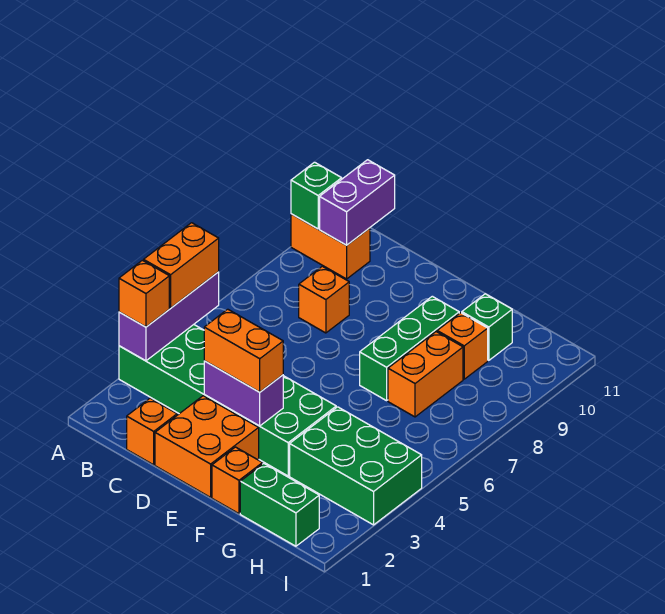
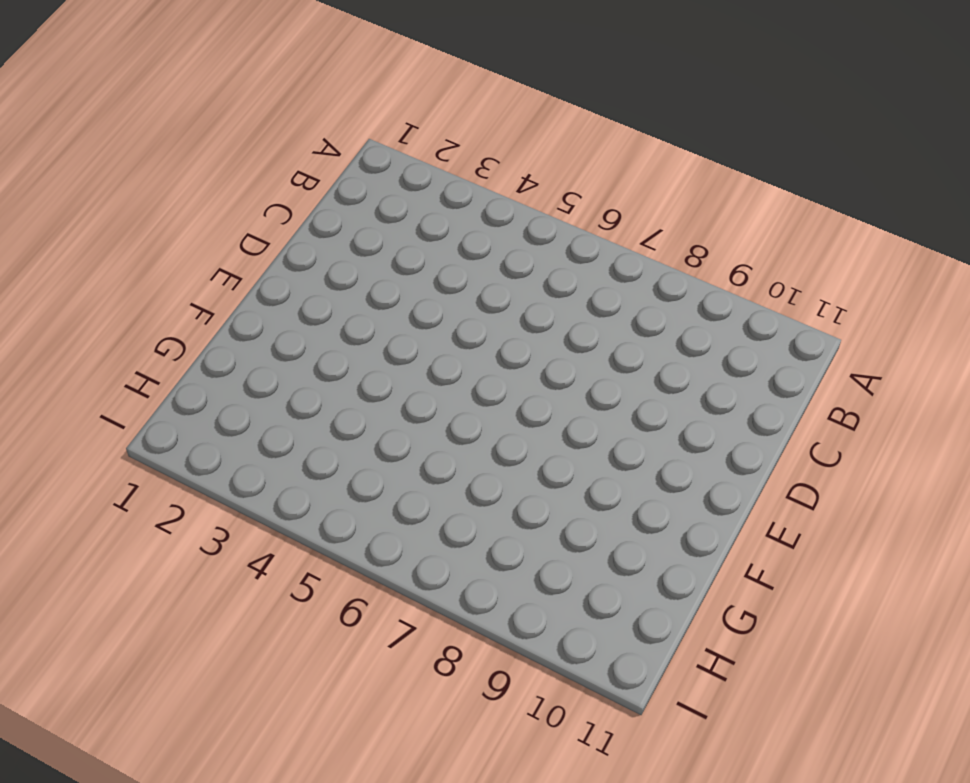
none -> green brick A3:F4 level 1
none -> orange brick A10:B10 level 1
none -> orange brick C1 level 1

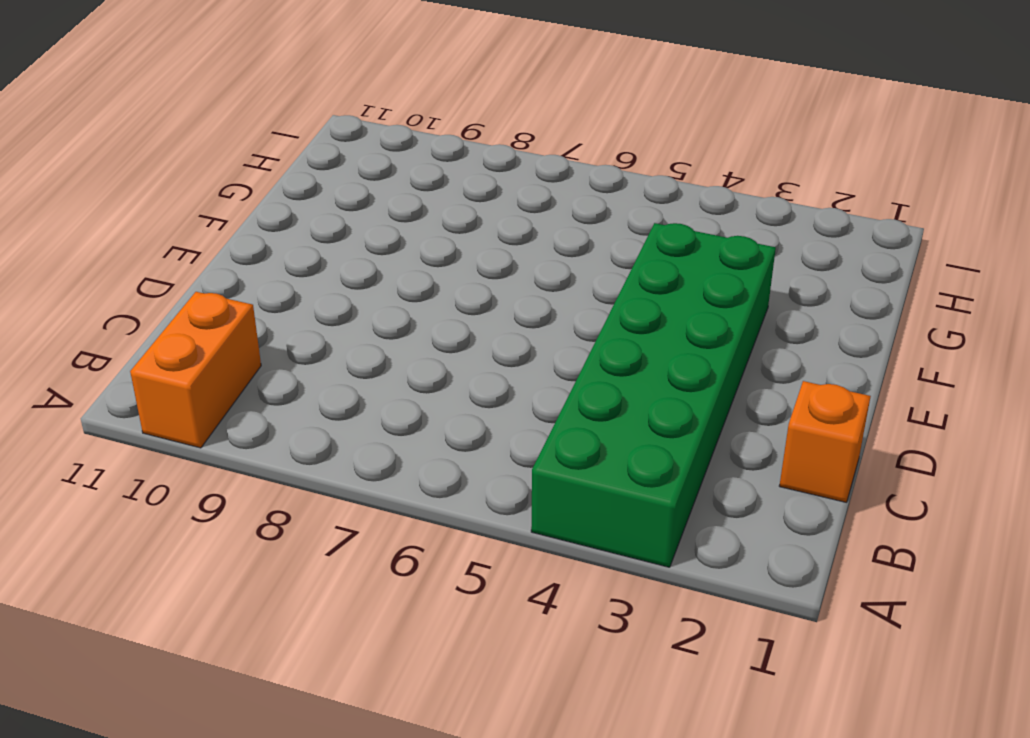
none -> orange brick C8 level 1
none -> orange brick D1:E2 level 1
none -> orange brick F1 level 1

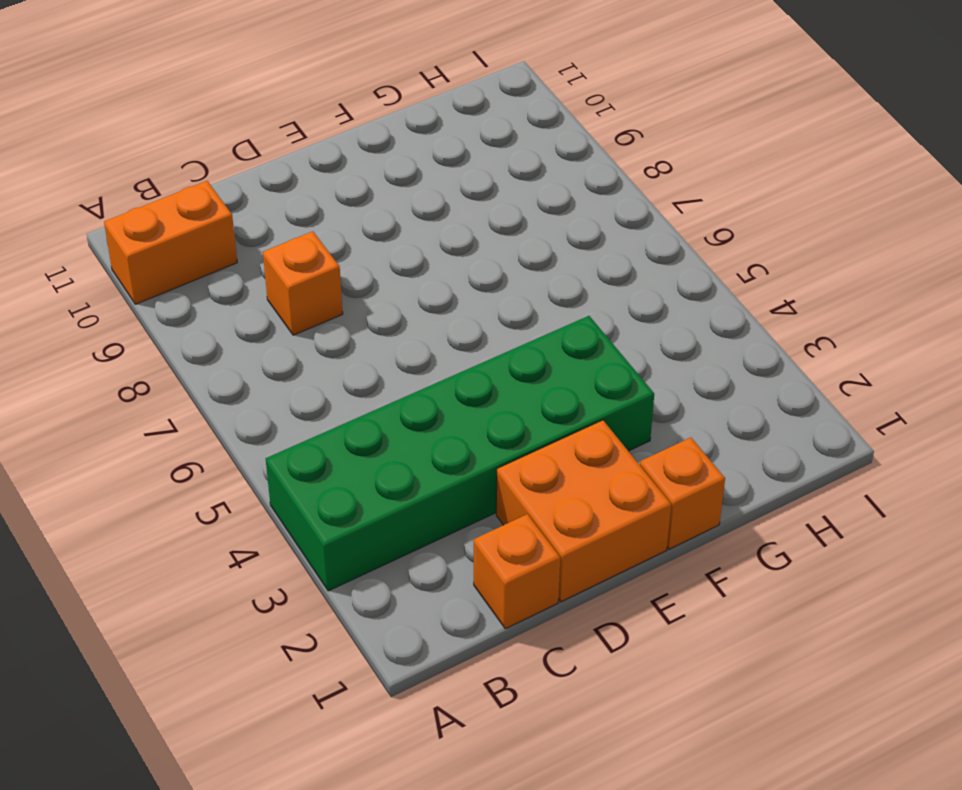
none -> green brick F7:F9 level 1
none -> green brick G1:H1 level 1
none -> green brick G3:I4 level 1

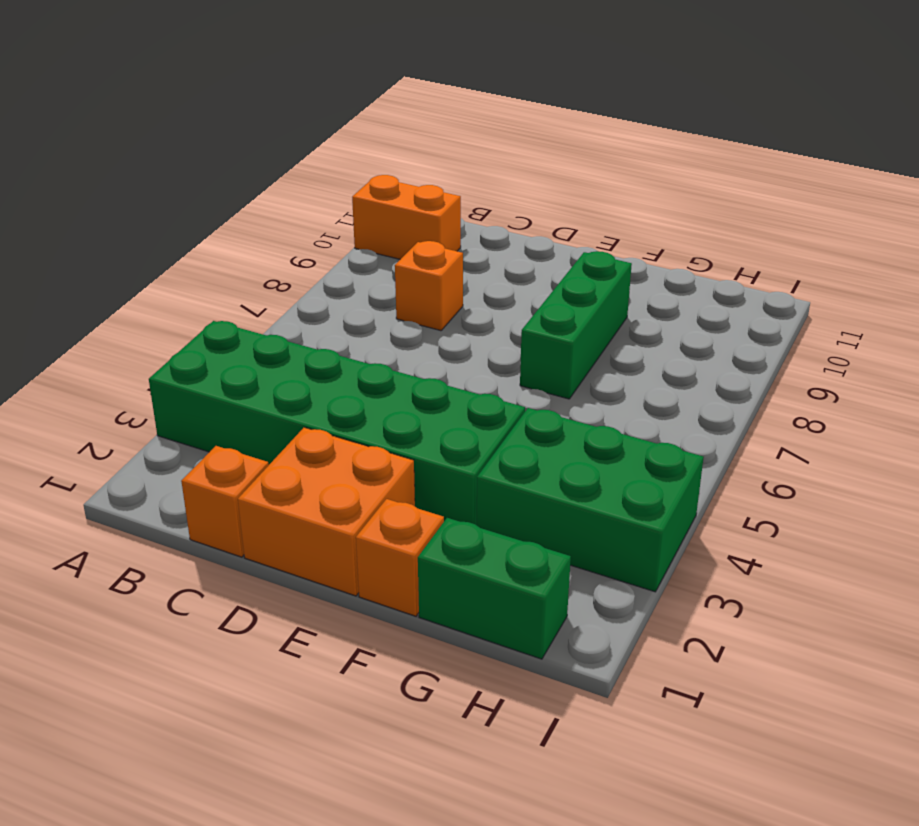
none -> orange brick G7:G8 level 1
none -> orange brick G9 level 1
none -> green brick G10 level 1

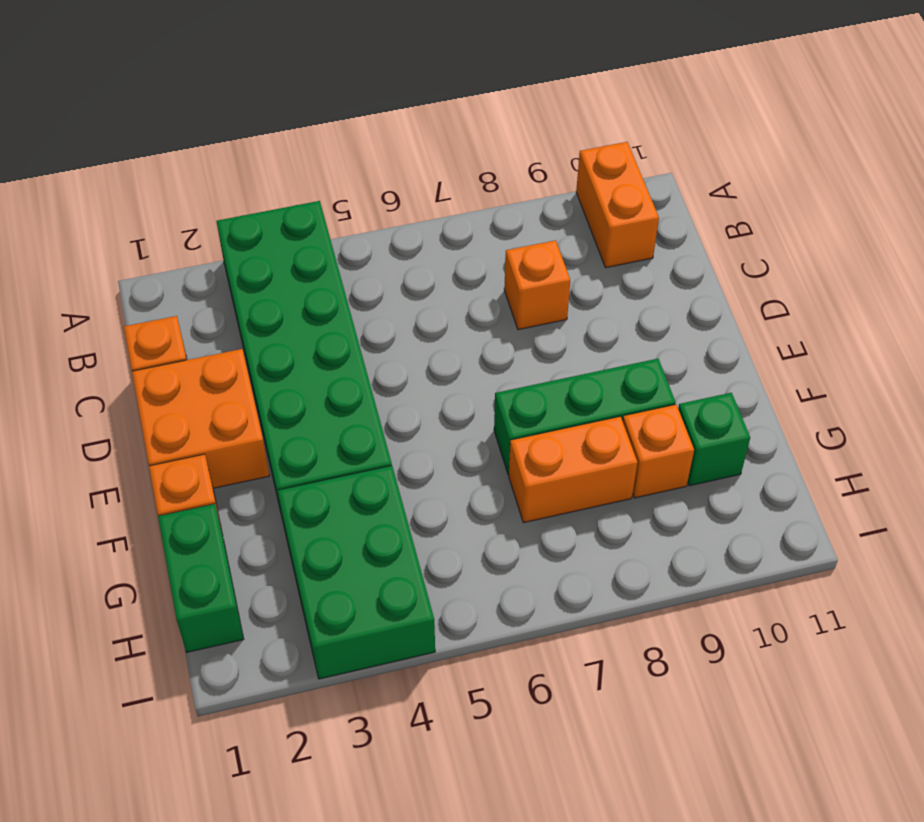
none -> purple brick A3:A5 level 2
none -> green brick A10 level 2
none -> purple brick B10:B11 level 2

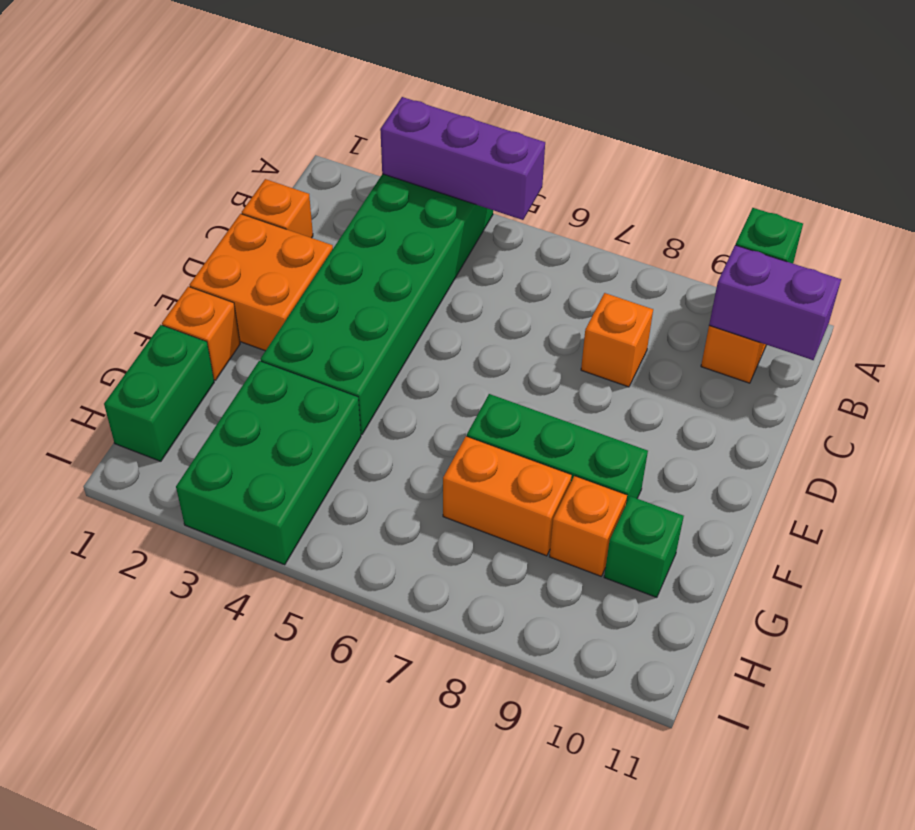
none -> purple brick D3:E3 level 2
none -> orange brick A3 level 3
none -> orange brick A4:A5 level 3

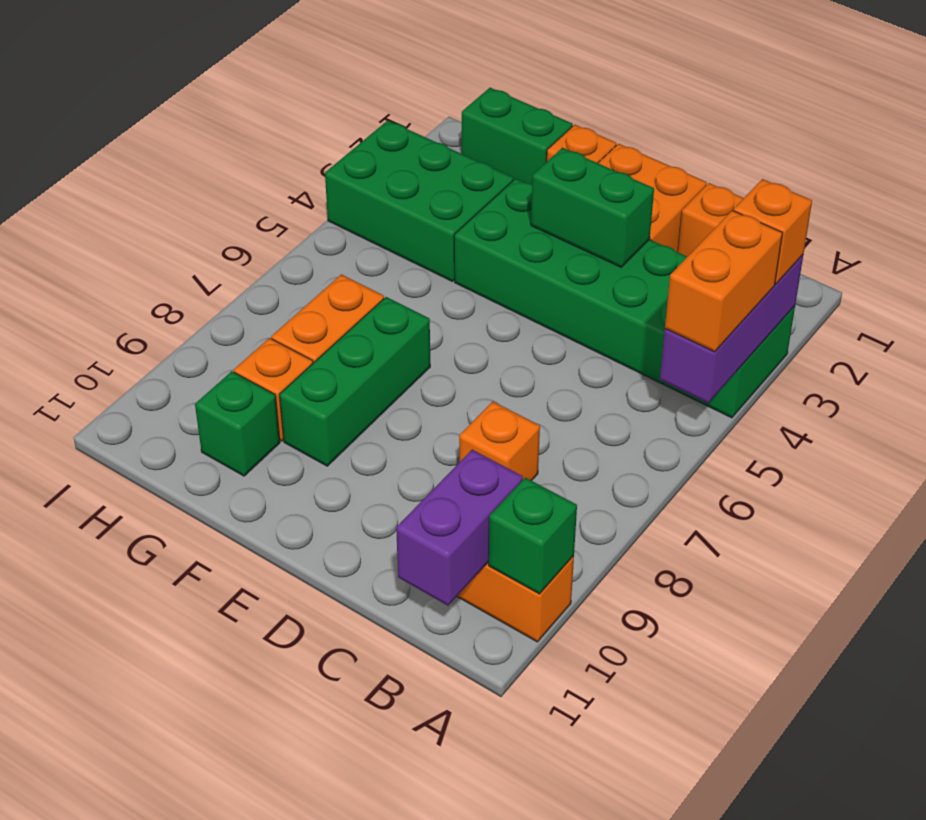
green brick D3:E3 level 2 -> purple brick D3:E3 level 2
none -> orange brick D3:E3 level 3

